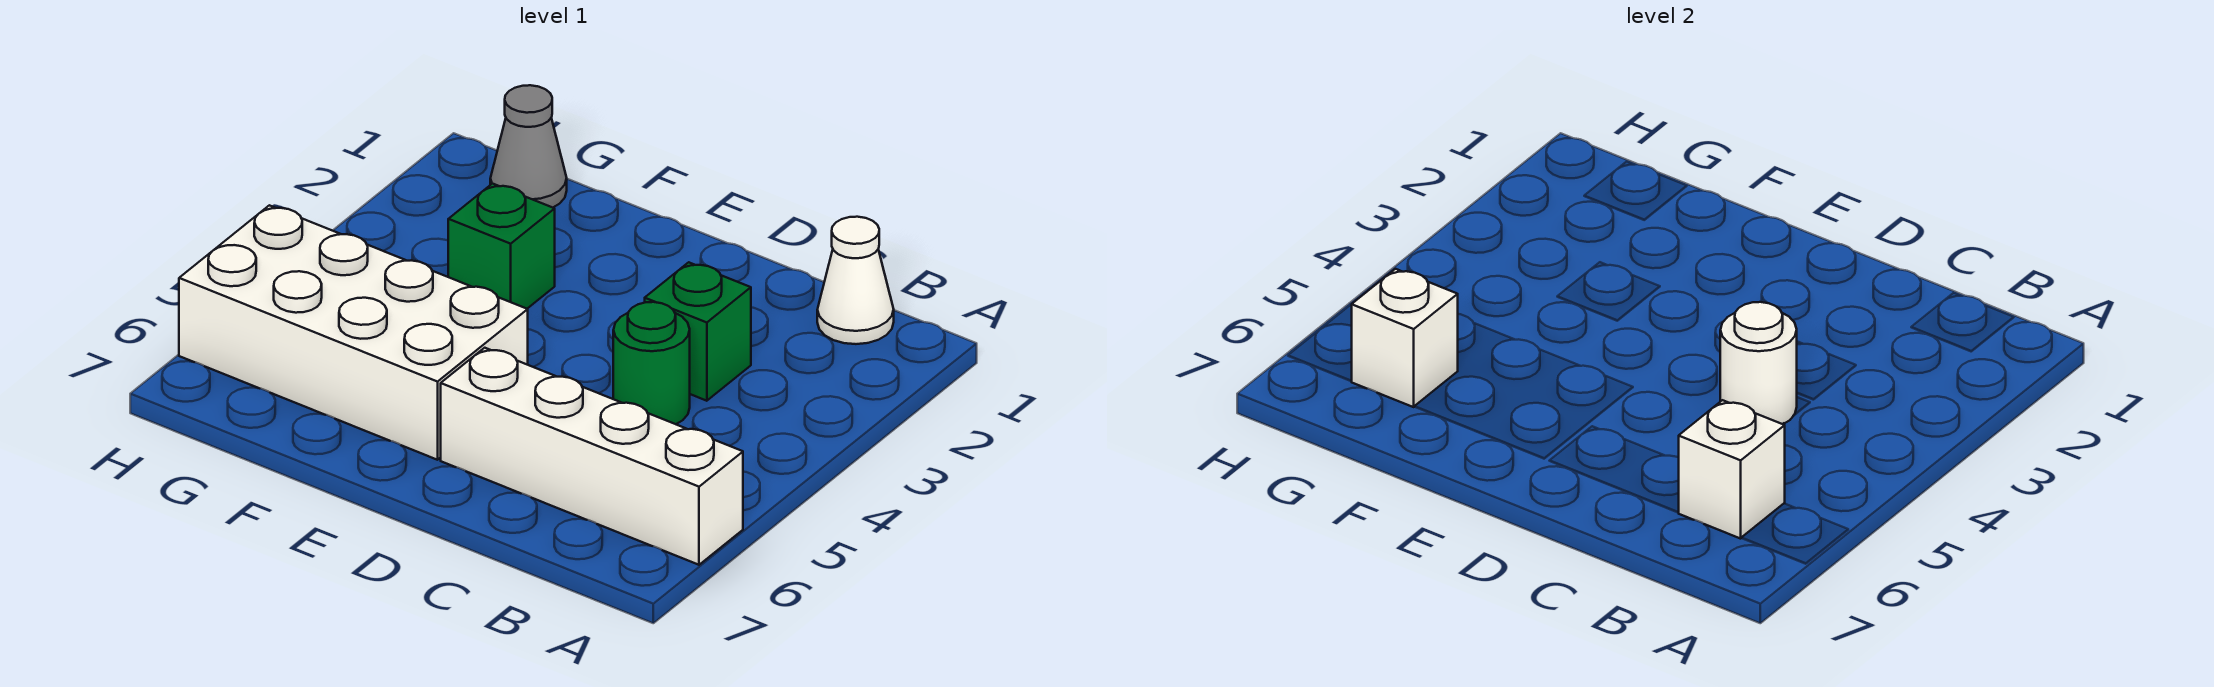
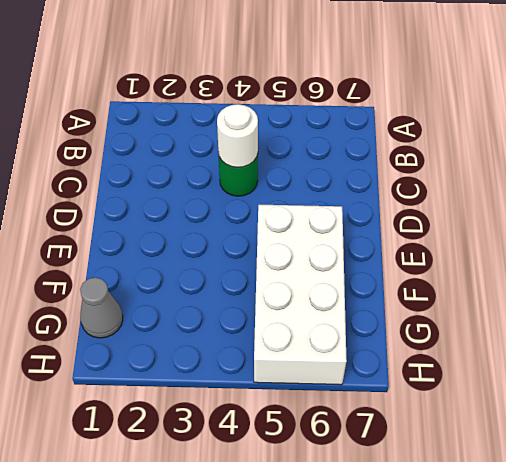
none -> white brick A6:D6 level 1
none -> white cone B1 level 1

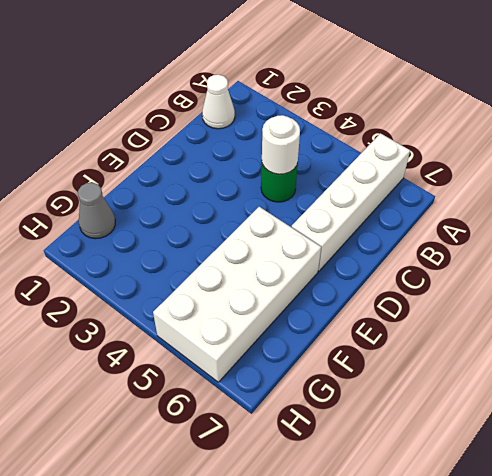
none -> green brick C3 level 1
none -> green brick F3 level 1

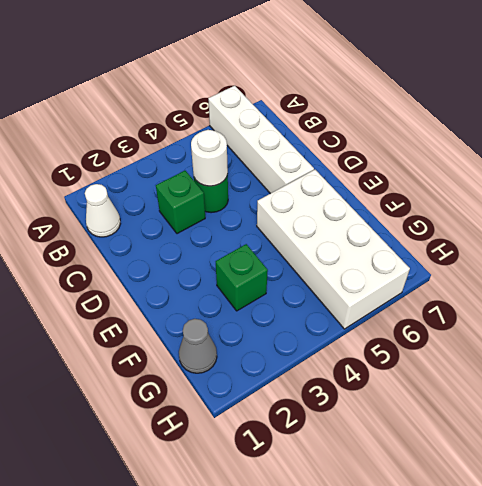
none -> white brick B6 level 2
none -> white brick G6 level 2

